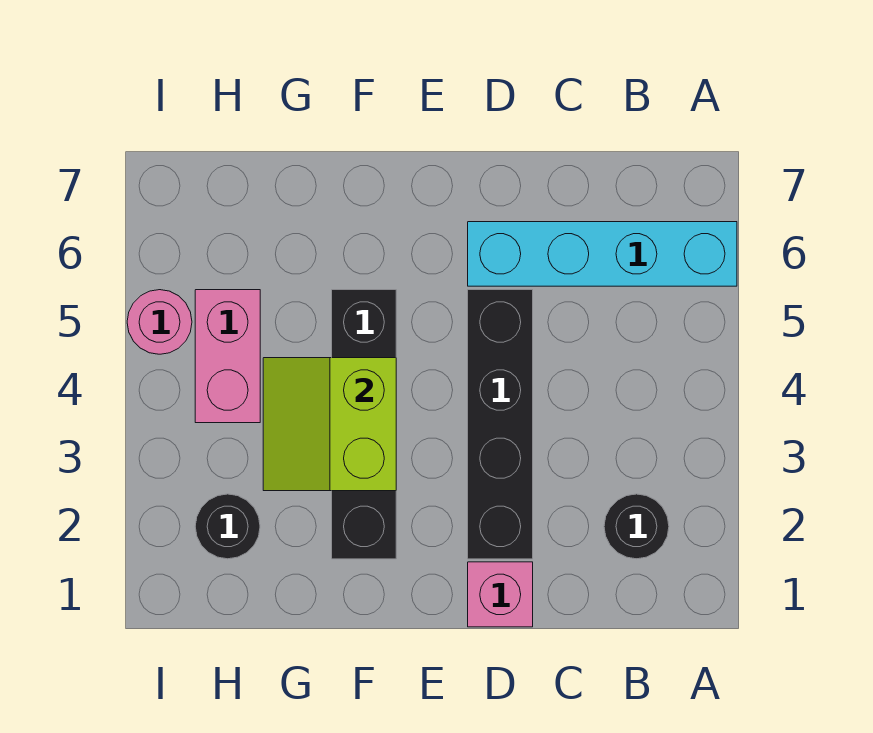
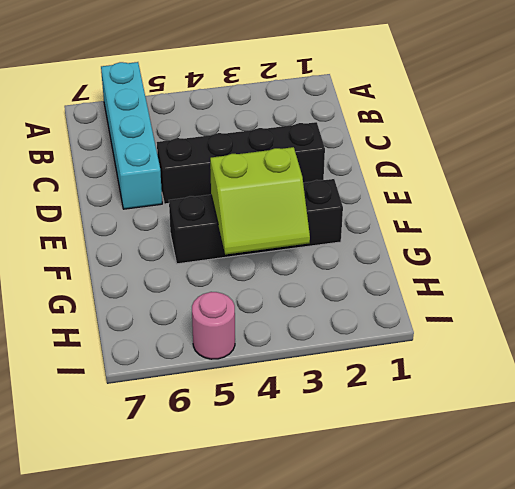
none -> black round brick B2 level 1
none -> pink brick D1 level 1

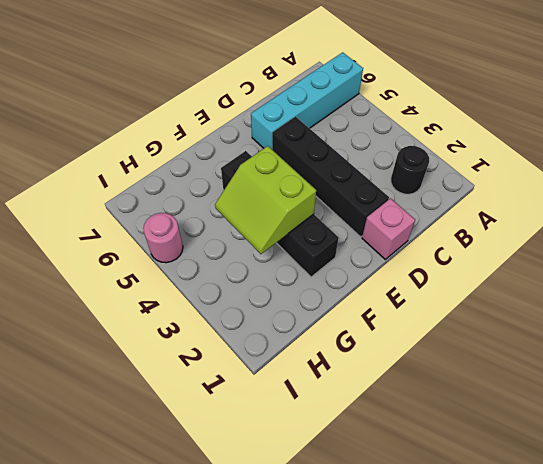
none -> black round brick H2 level 1
none -> pink brick H4:H5 level 1

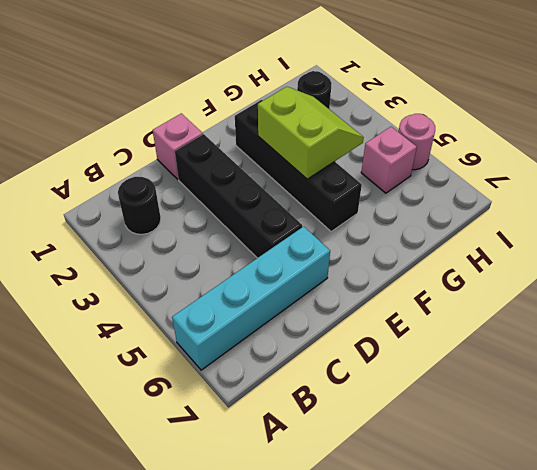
pink brick H5 level 1 -> pink brick H4:H5 level 1

